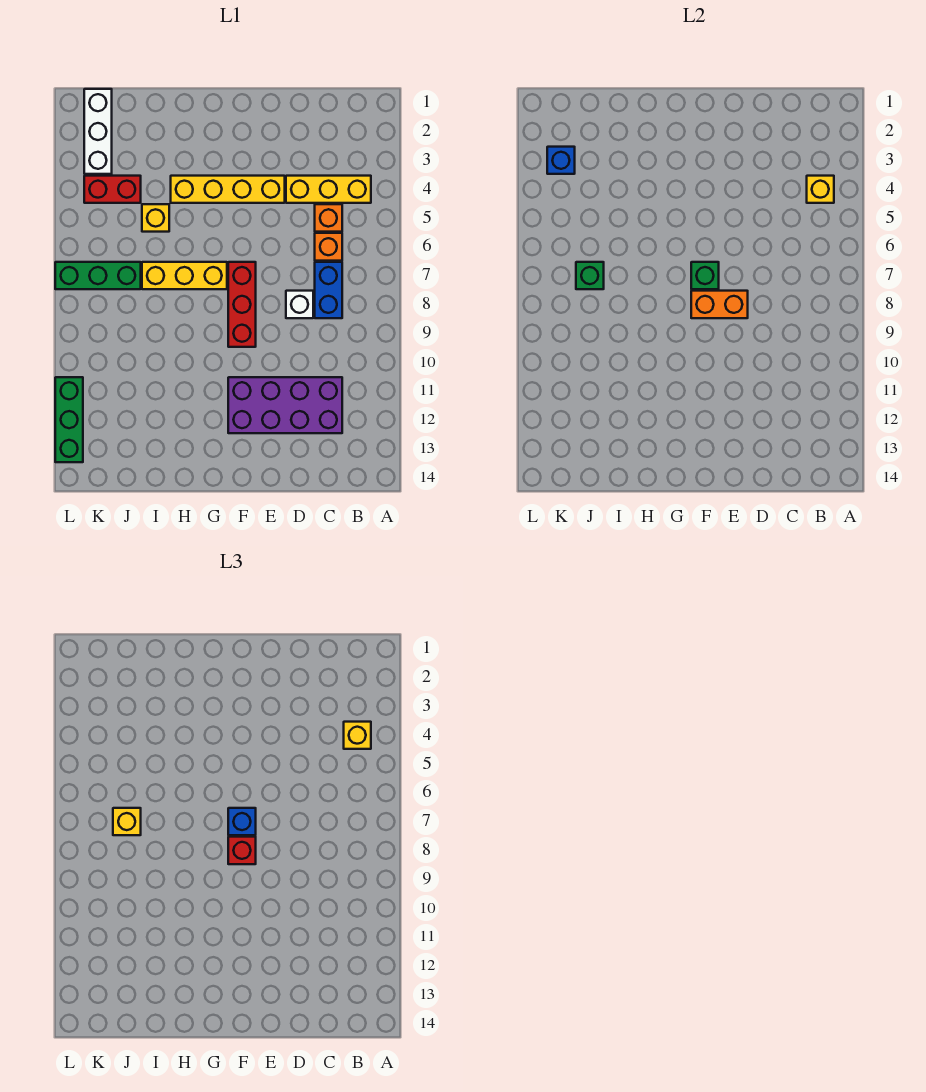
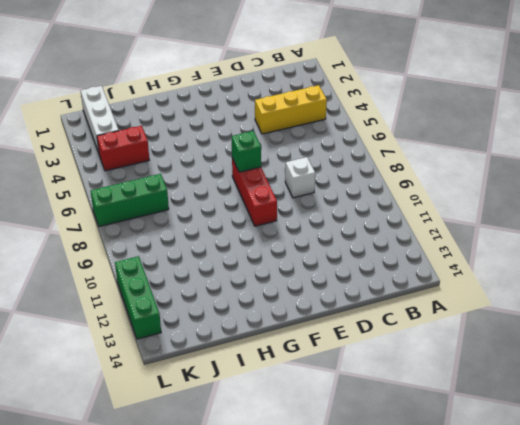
none -> orange brick C5 level 1
none -> orange brick C6 level 1
none -> blue brick C7:C8 level 1

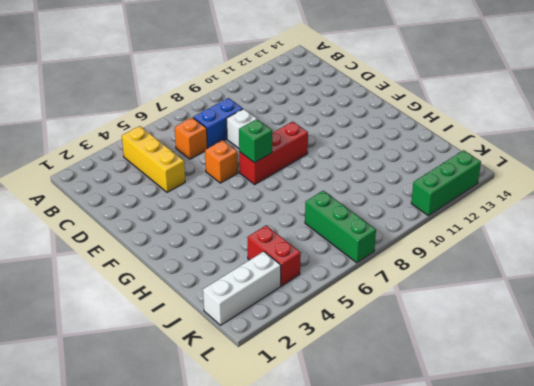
orange brick E6 level 1 -> orange brick C5 level 1
none -> purple brick C11:F12 level 1
none -> yellow brick E4:H4 level 1
none -> yellow brick G7:I7 level 1

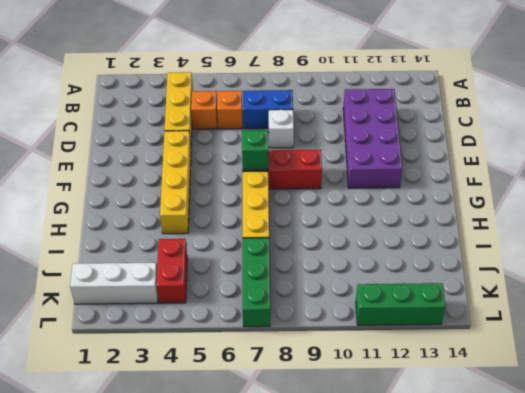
none -> yellow brick I5 level 1
none -> yellow brick B4 level 2
none -> orange brick E8:F8 level 2

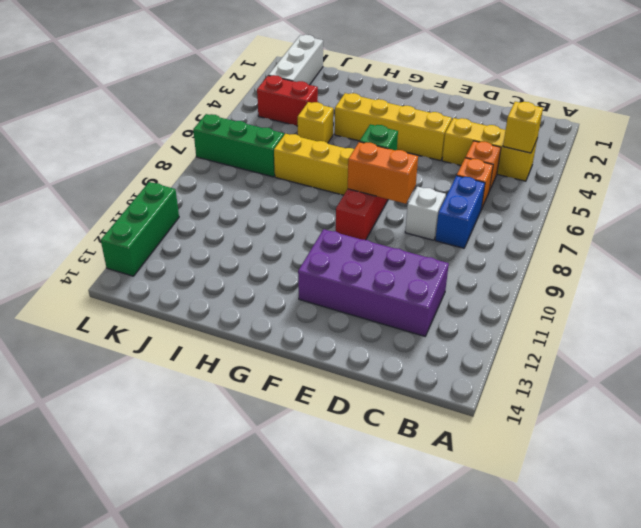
none -> green brick J7 level 2
none -> blue brick K3 level 2
none -> yellow brick B4 level 3

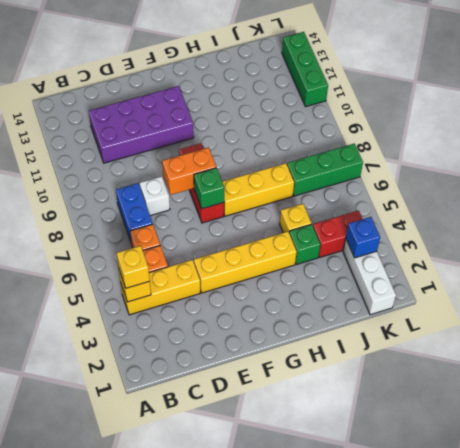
green brick I4 level 1 -> green brick J7 level 2
none -> blue brick F7 level 3
none -> red brick F8 level 3
none -> yellow brick J7 level 3

